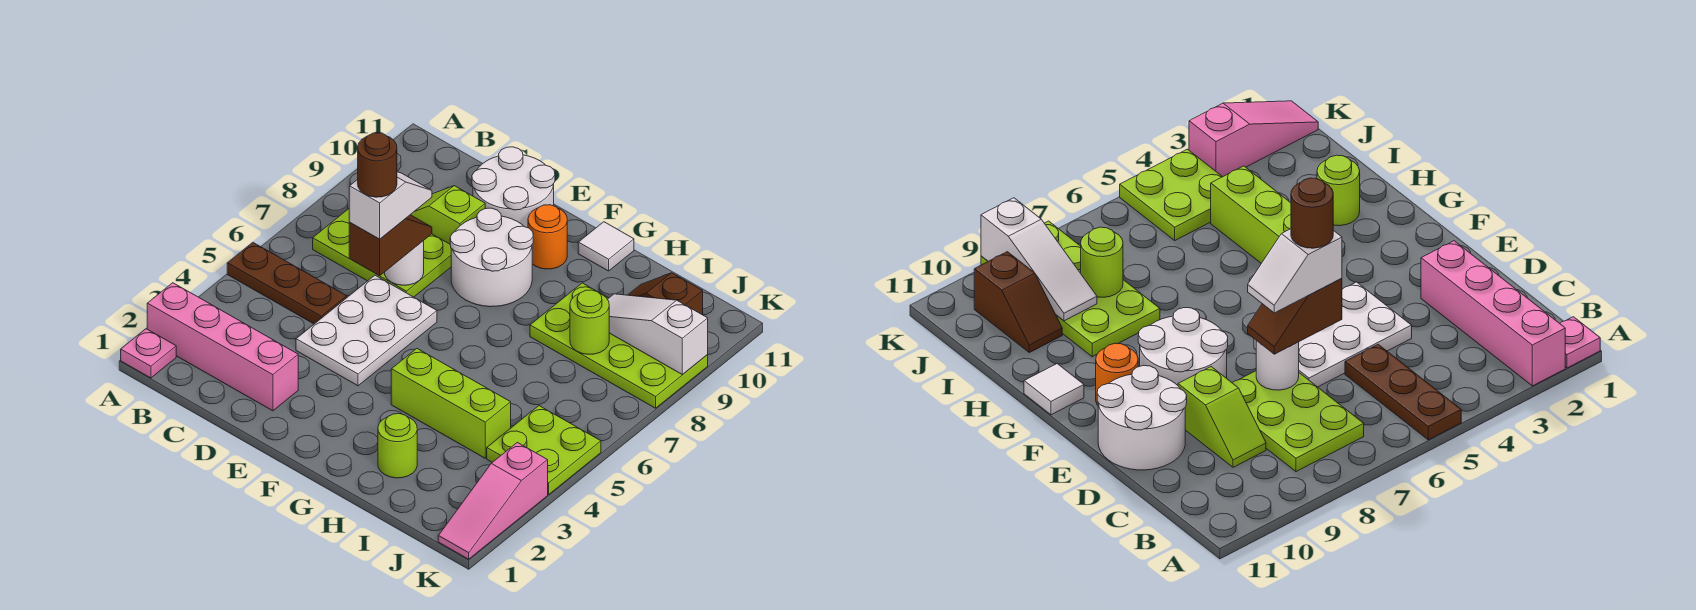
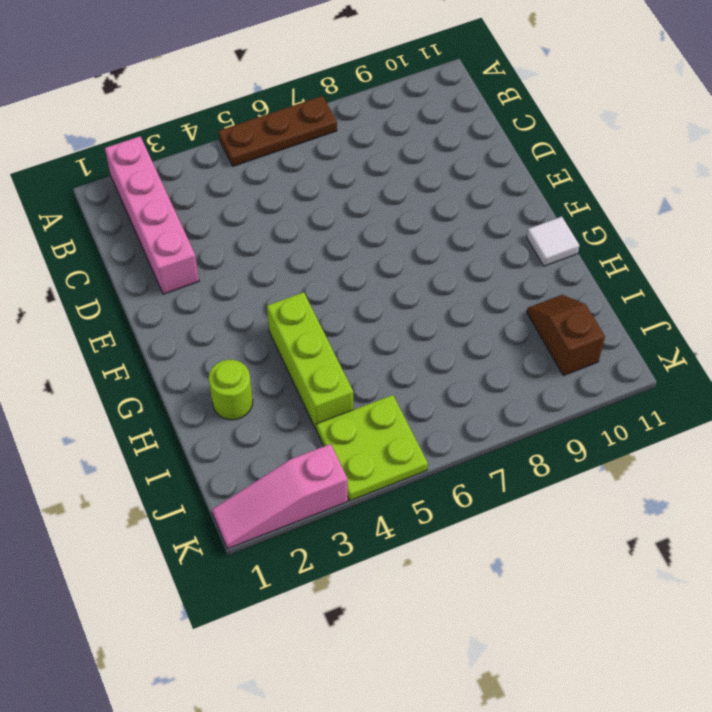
brown plate A5:A7 level 1 -> brown plate A5:C5 level 1
none -> pink plate A1 level 1
none -> lime plate B7:D8 level 1
none -> lime slope C9:D9 level 1 top D

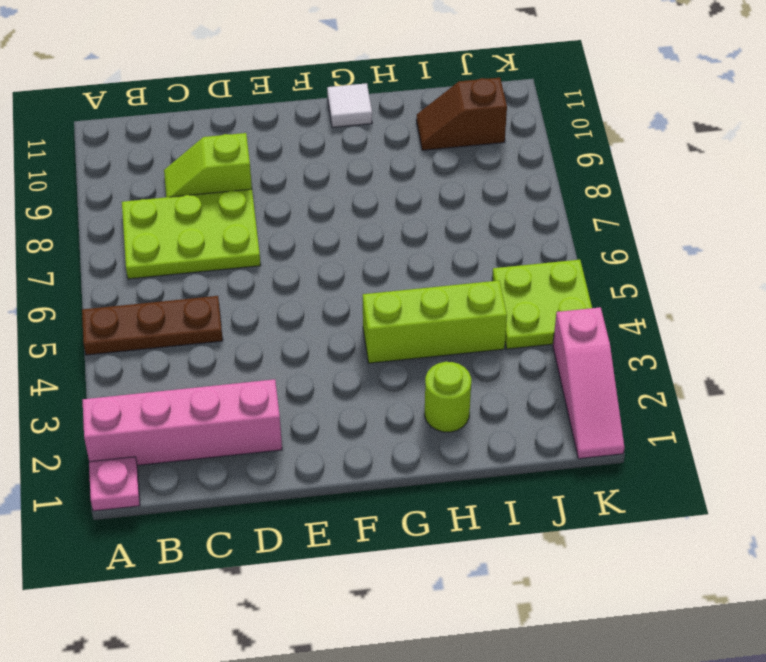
none -> white plate D4:E6 level 1
none -> white round brick D10:E11 level 1
none -> white round brick E8:F9 level 1

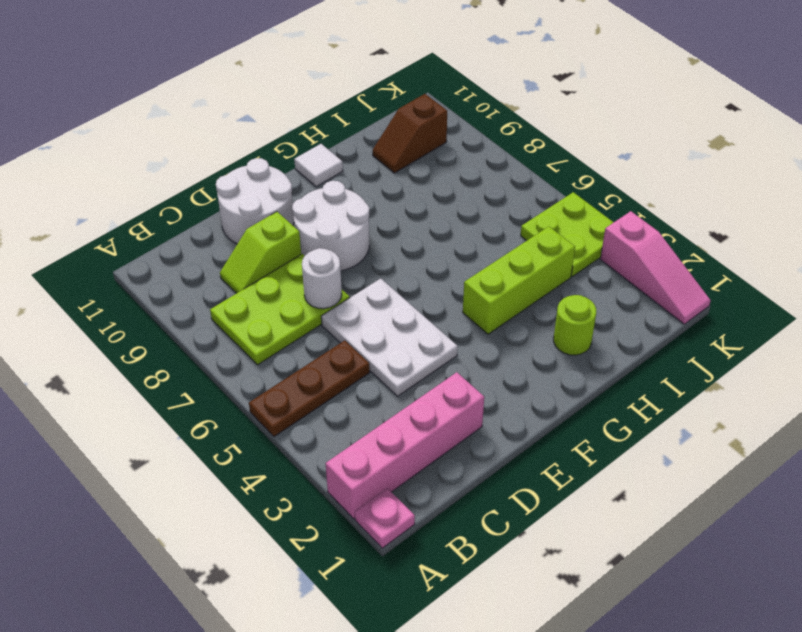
none -> orange round brick F10 level 1
none -> lime plate H8:K9 level 1
none -> lime round brick I8 level 2

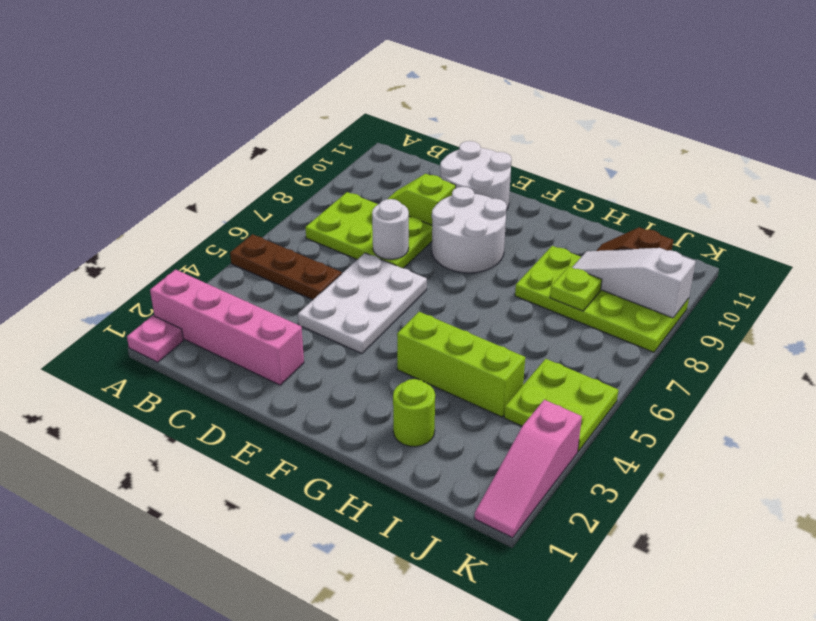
lime plate I8 level 2 -> lime round brick I8 level 2
none -> orange round brick F10 level 1
none -> white tile G11 level 1
none -> brown slope D6:D7 level 3 top 6

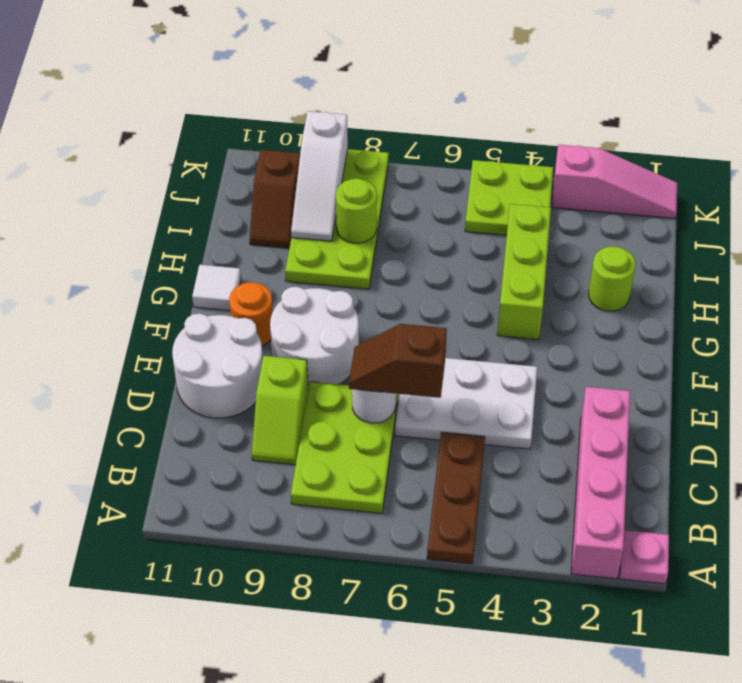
none -> white slope D6:D7 level 4 top 6
none -> brown round brick D6 level 5

